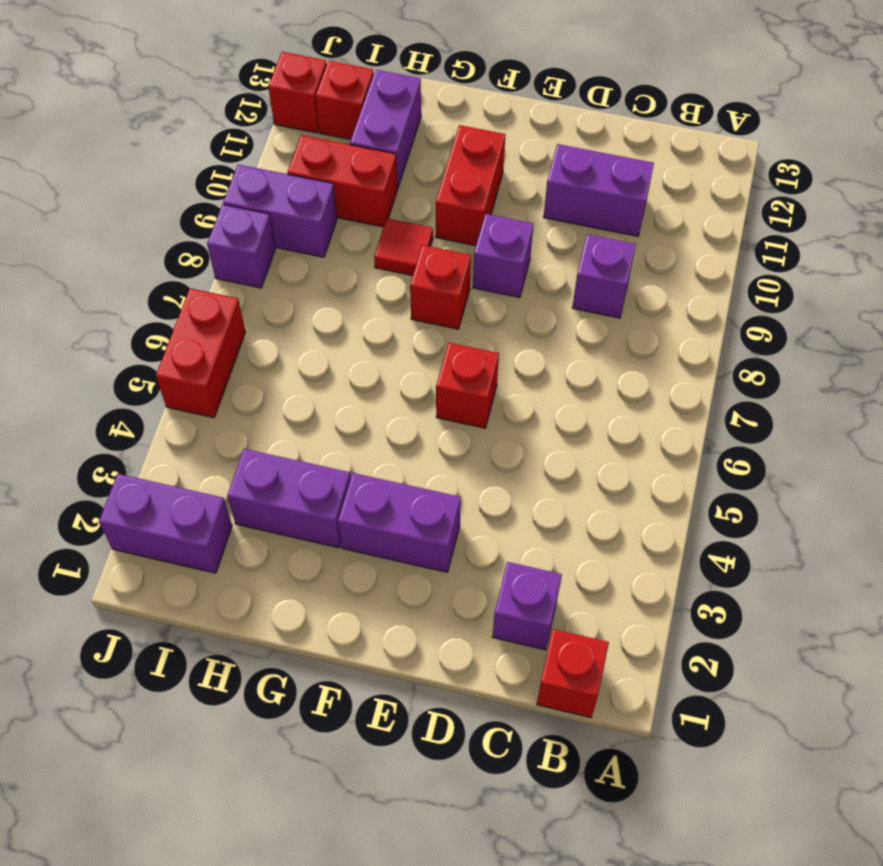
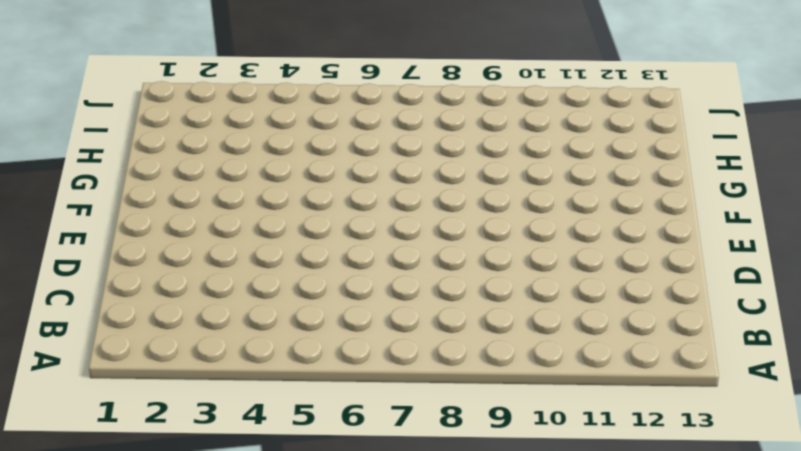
none -> red brick B1 level 1
none -> purple brick C2 level 1
none -> purple brick C9 level 1

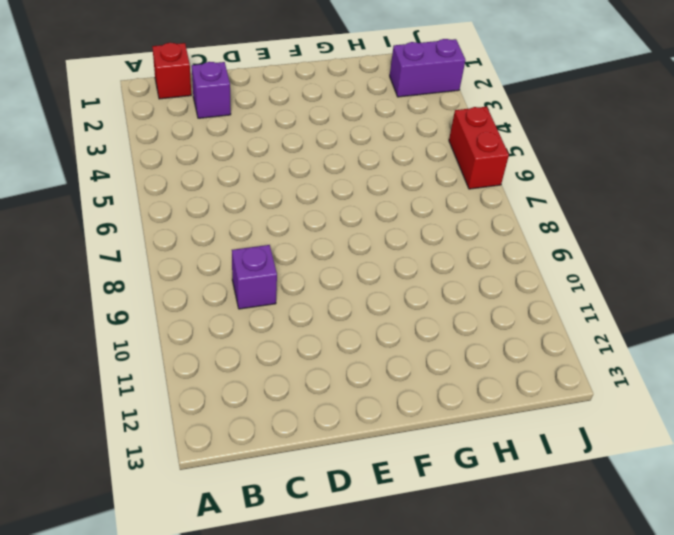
none -> purple brick C11:D11 level 1
none -> purple brick E3:F3 level 1
none -> red brick E6 level 1

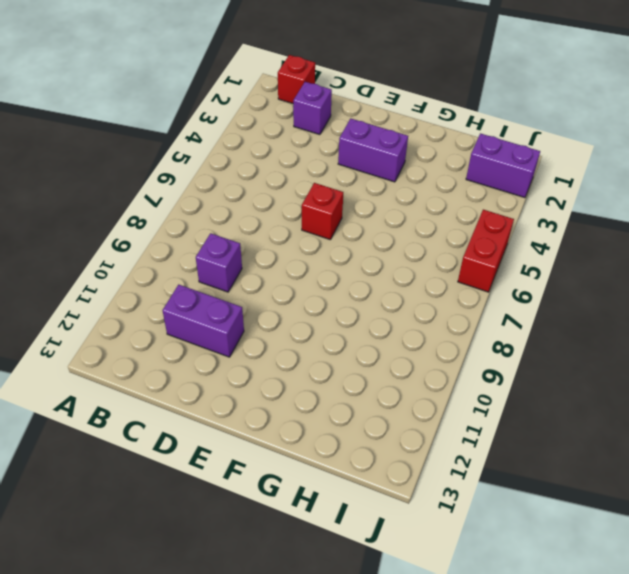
none -> purple brick E9 level 1
none -> red brick F8 level 1
none -> red brick F10:F11 level 1

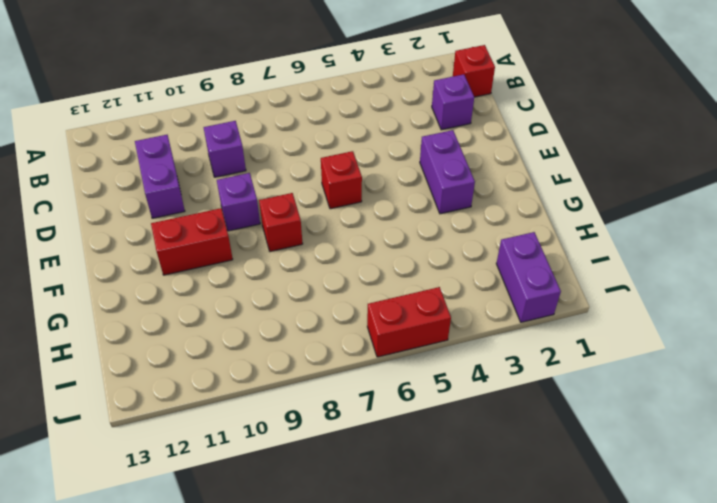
none -> purple brick G3:H3 level 1
none -> red tile G9 level 1
none -> red brick H10:I10 level 1

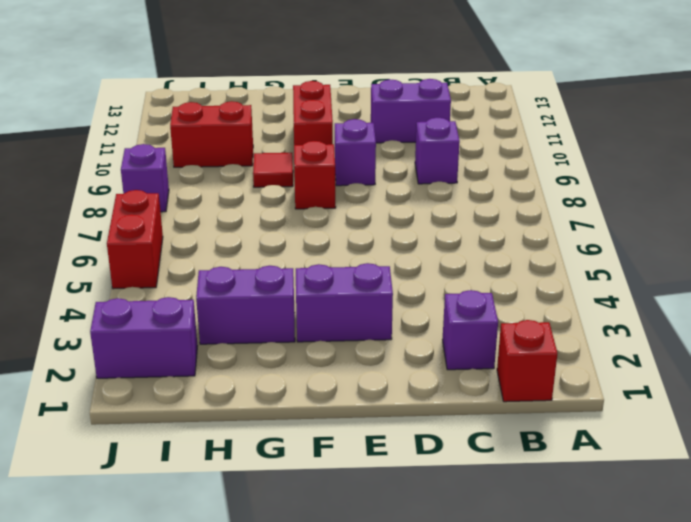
none -> red brick E6 level 1
none -> purple brick H11:H12 level 1
none -> purple brick I9:J9 level 1

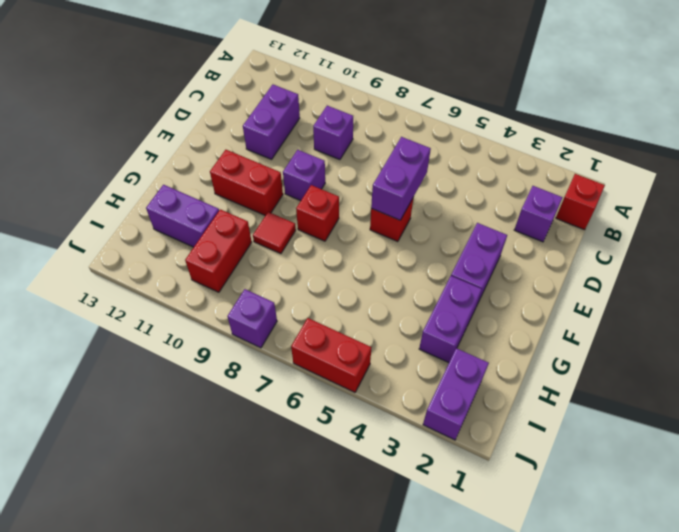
purple brick D6:E6 level 2 -> purple brick I9:J9 level 1
none -> red brick I12 level 1
none -> red brick J12 level 1

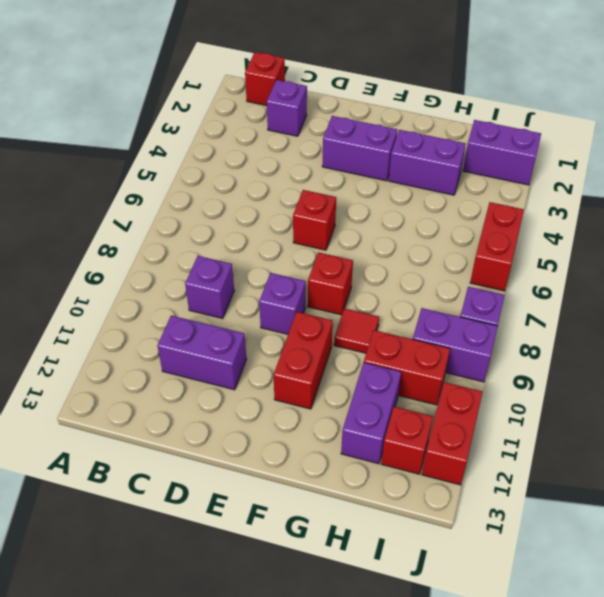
red brick J11:J12 level 1 -> red brick J12 level 1

